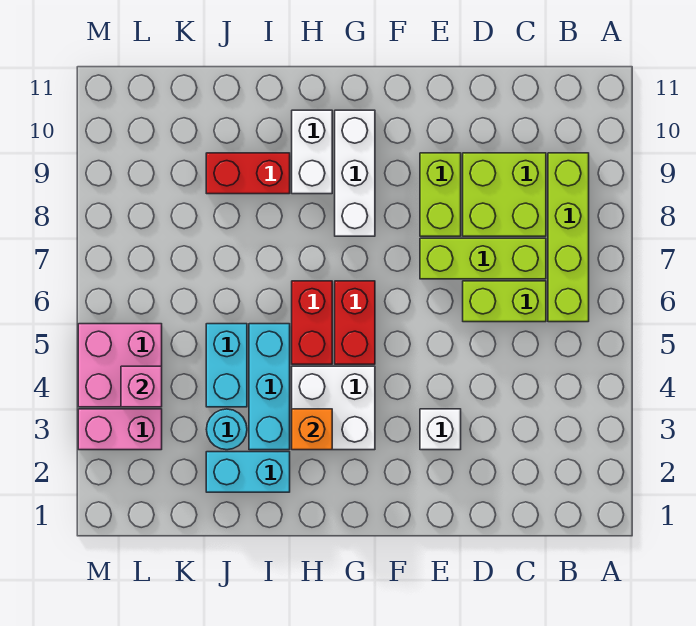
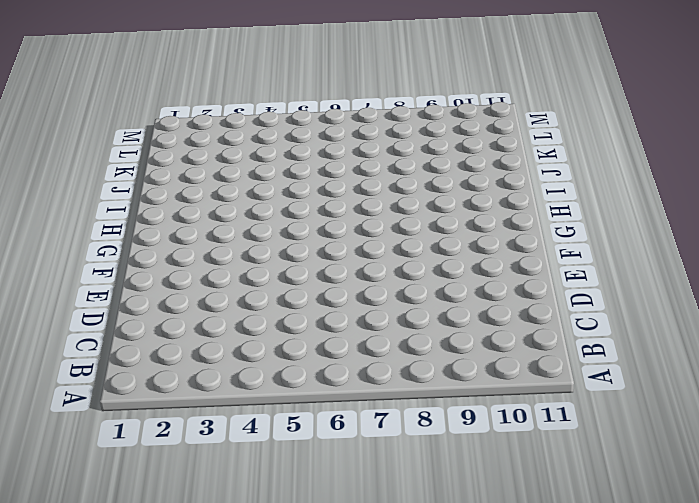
none -> lime brick B6:B9 level 1
none -> lime brick C6:D6 level 1
none -> lime brick C7:E7 level 1

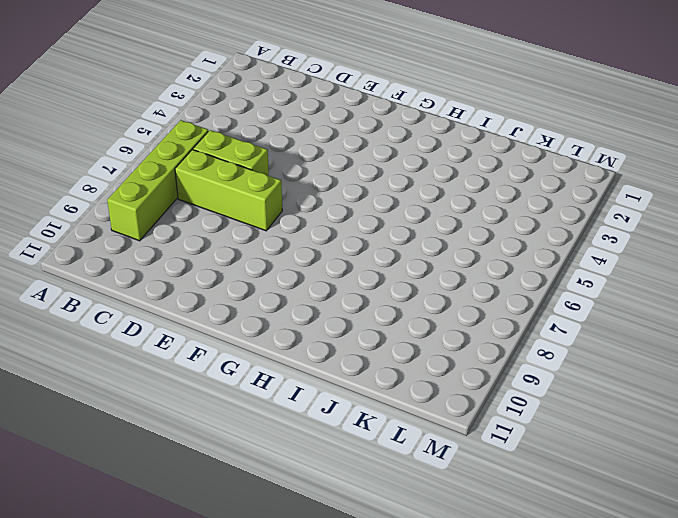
none -> lime brick C8:D9 level 1
none -> white brick E3 level 1
none -> lime brick E8:E9 level 1

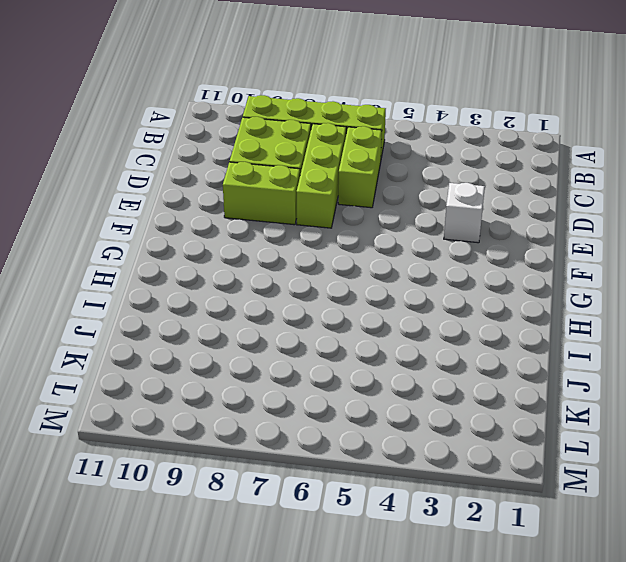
none -> white brick G3:H4 level 1
none -> red brick G5:G6 level 1
none -> white brick G8:G10 level 1

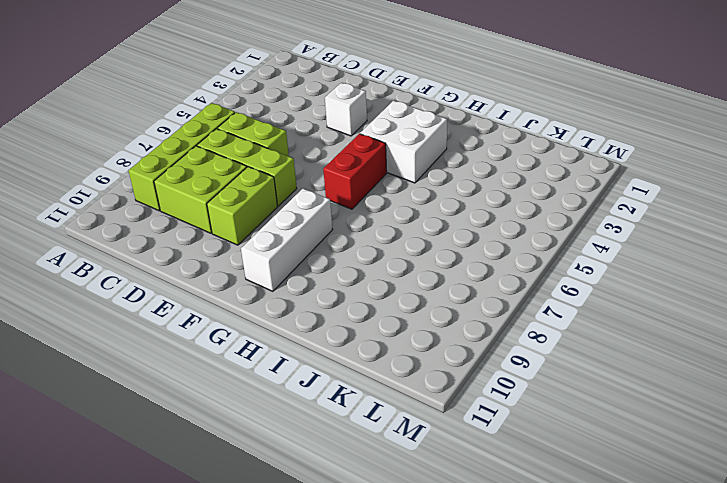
none -> red brick H5:H6 level 1
none -> white brick H9:H10 level 1
none -> cyan brick I2:J2 level 1

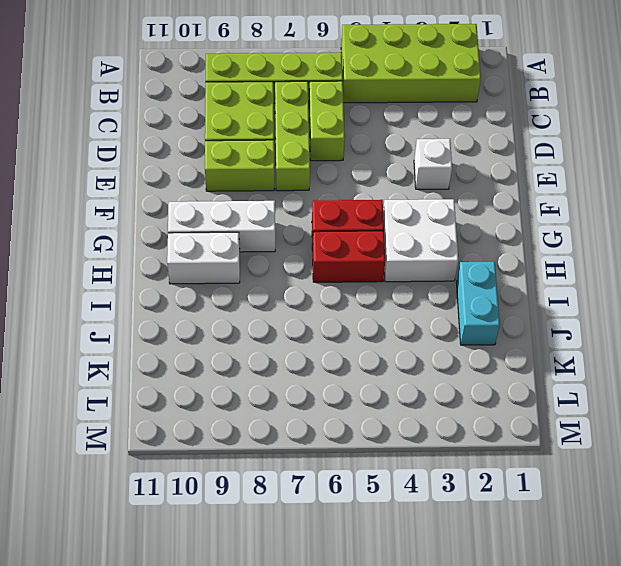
lime brick A2:B5 level 1 -> none
none -> cyan brick I3:I5 level 1
none -> red brick I9:J9 level 1
none -> cyan round brick J3 level 1

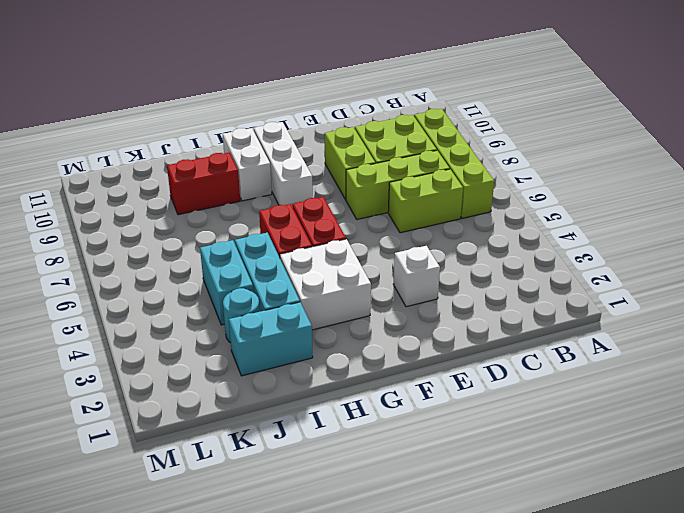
none -> pink brick L3:M3 level 1
none -> pink brick L4:M5 level 1
none -> orange brick H3 level 2

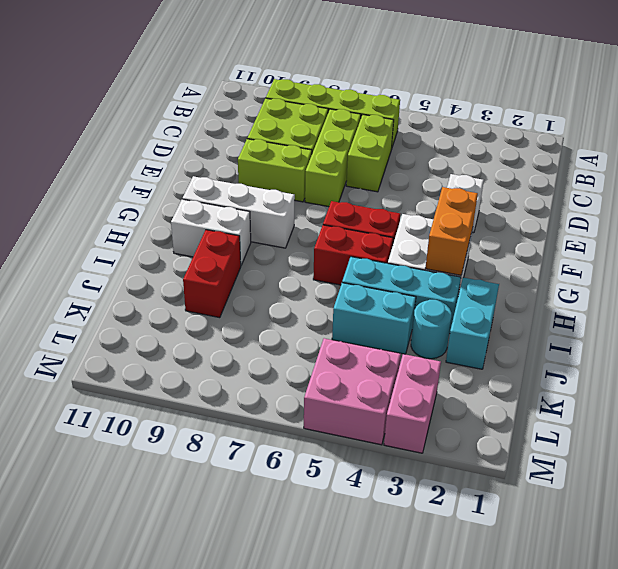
orange brick G3:H3 level 2 -> orange brick H3 level 2
none -> pink brick L4 level 2

